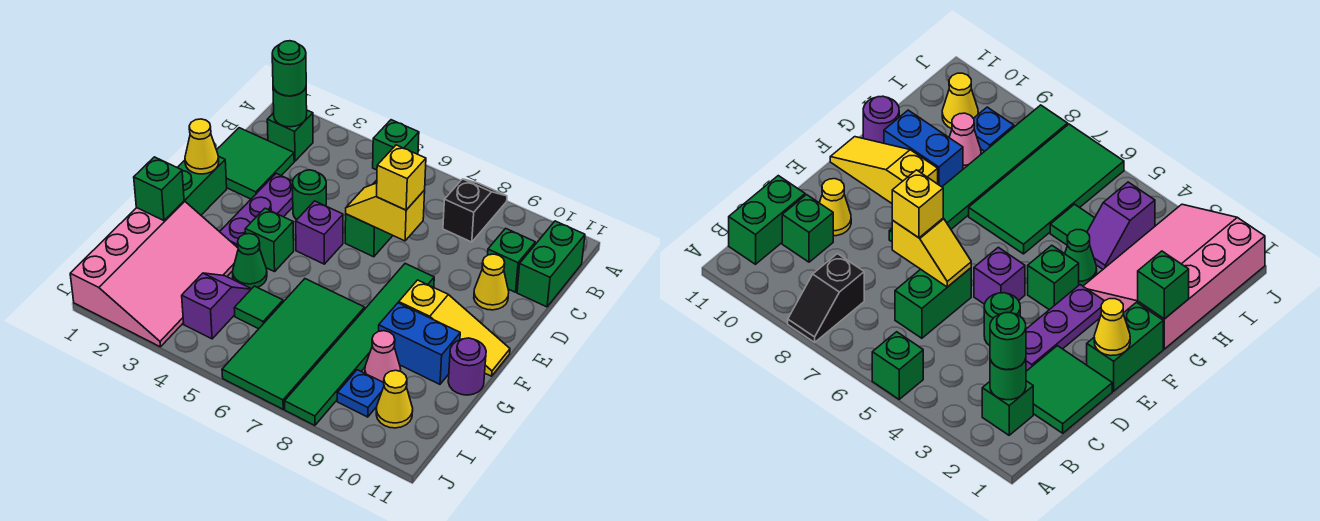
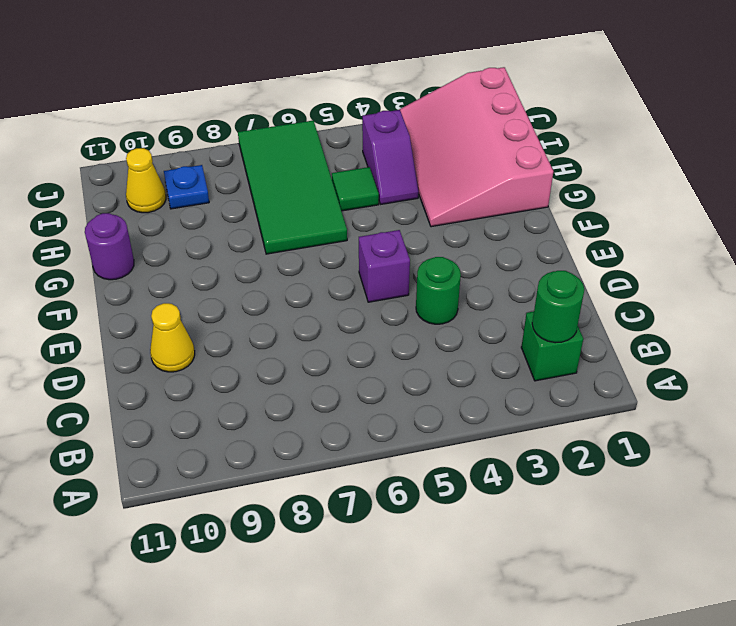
none -> green brick A5 level 1
none -> black slope A8:B8 level 1 top B
none -> green brick B11:C11 level 1
none -> green tile C1:D2 level 1

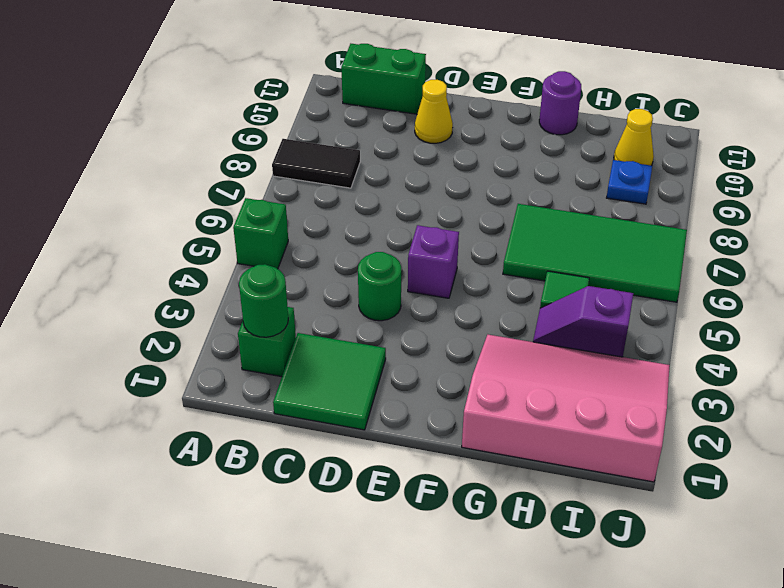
black tile A8:B8 level 1 -> black slope A8:B8 level 1 top B
none -> green brick C6:D6 level 1
none -> green brick C10 level 1
none -> purple plate D3:F3 level 1
none -> green brick E1:F1 level 1

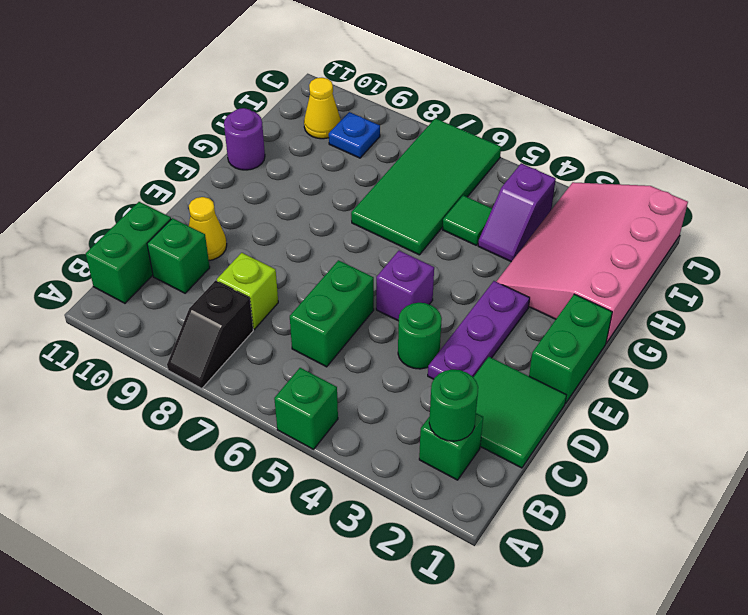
lime brick C8 level 1 -> none
none -> green tile E8:J8 level 1
none -> green brick F4 level 1
none -> yellow slope F9:F11 level 1 top 9
none -> green cone G4 level 1

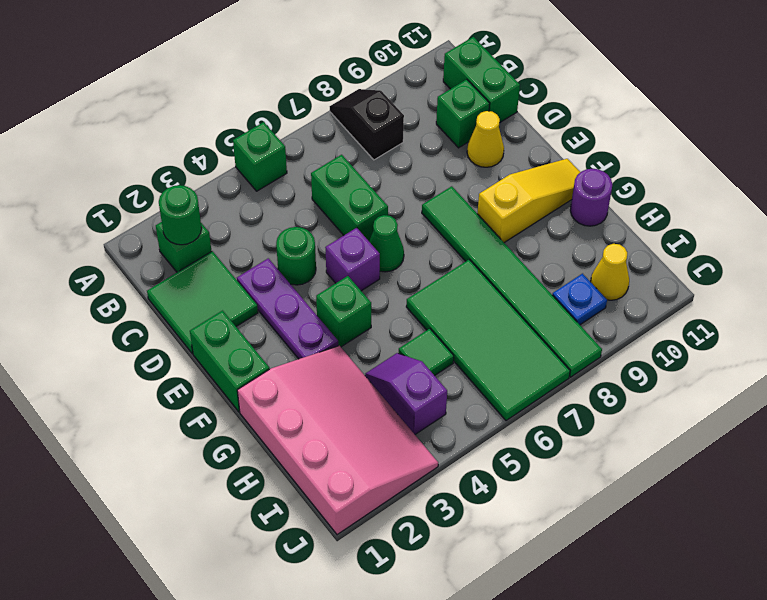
green cone E6 level 1 -> green cone G4 level 1
none -> blue brick G9:G10 level 1
none -> pink cone H9 level 1
none -> yellow slope D6:D7 level 2 top 7
none -> yellow cone E1 level 2

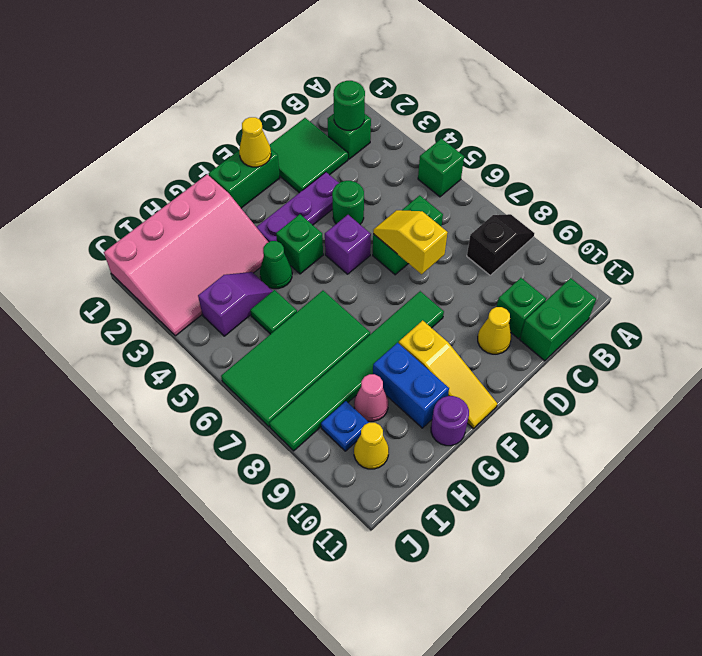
none -> green brick G1 level 2
none -> green round brick B2 level 3
none -> yellow brick D7 level 3

